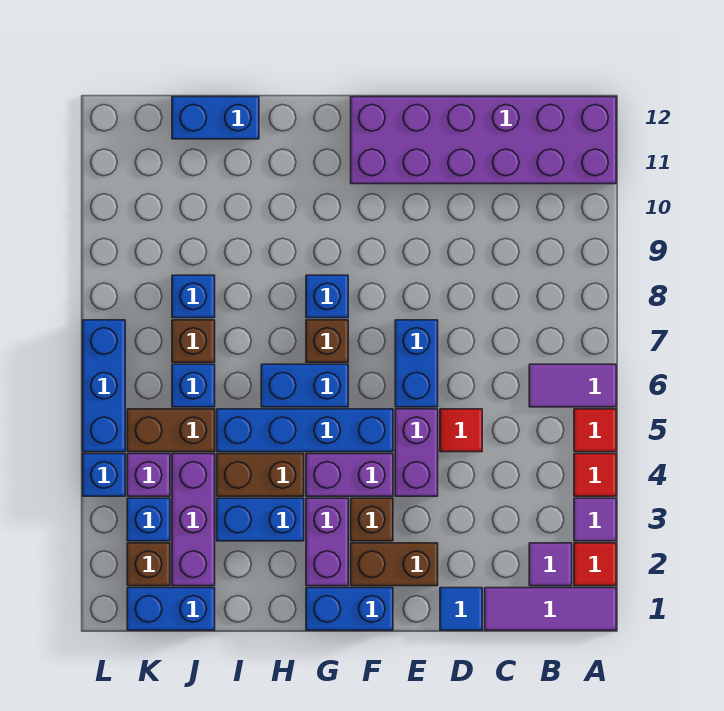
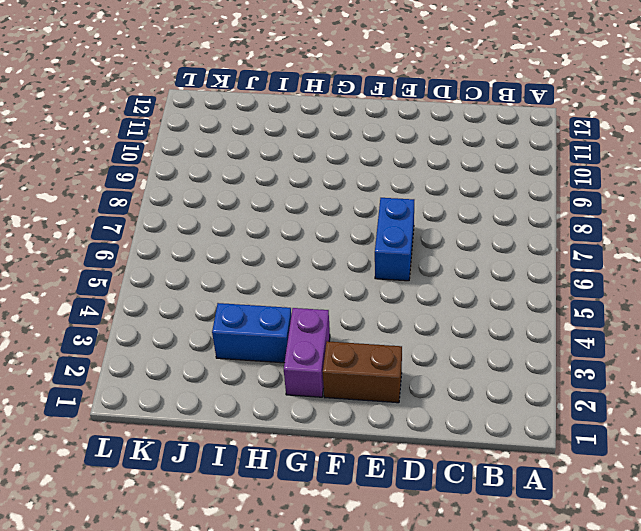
none -> purple tile A1:C1 level 1
none -> red tile A2 level 1
none -> purple tile A3 level 1
none -> red tile A4 level 1

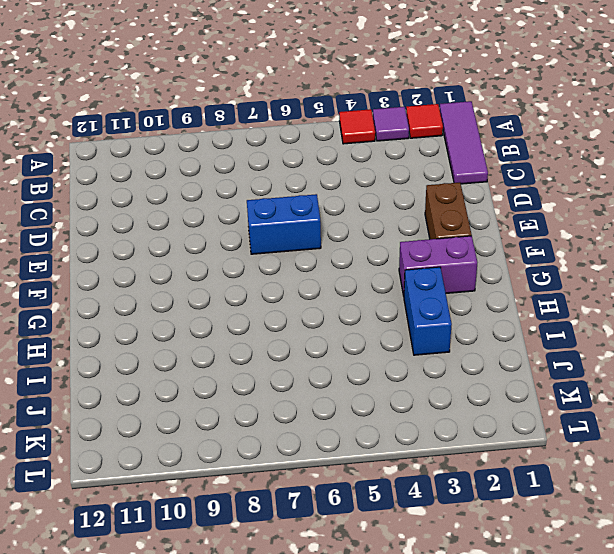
none -> red tile A5 level 1
none -> purple tile A6:B6 level 1
none -> purple brick A11:F12 level 1
none -> purple tile B2 level 1

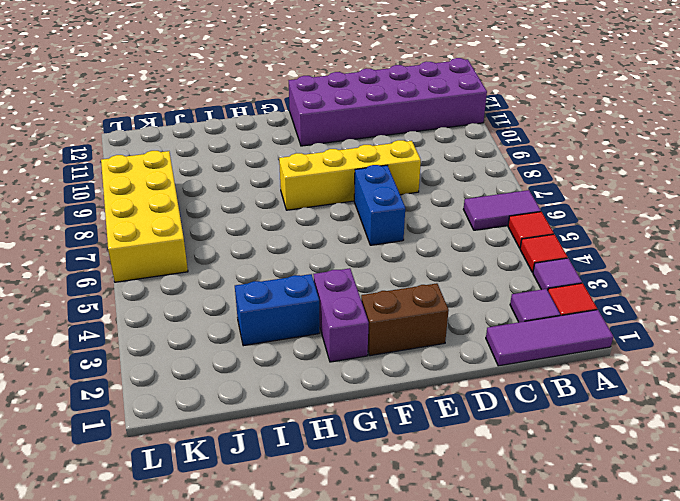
yellow brick D8:G8 level 1 -> blue brick G8 level 1
yellow brick K6:L9 level 1 -> blue brick L5:L7 level 1
none -> blue tile D1 level 1
none -> red tile D5 level 1
none -> purple brick E4:E5 level 1
none -> blue brick F1:G1 level 1

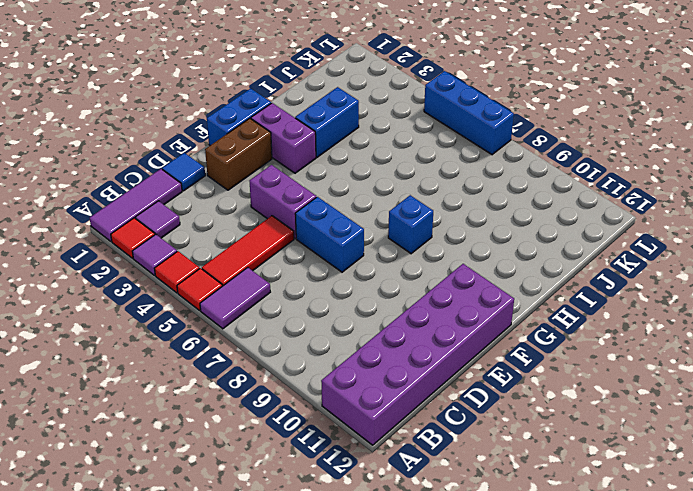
red tile B5:D5 level 1 -> red tile D5 level 1
none -> brown brick F3 level 1
none -> purple brick F4:G4 level 1
none -> blue brick F5:I5 level 1
none -> blue brick G6:H6 level 1

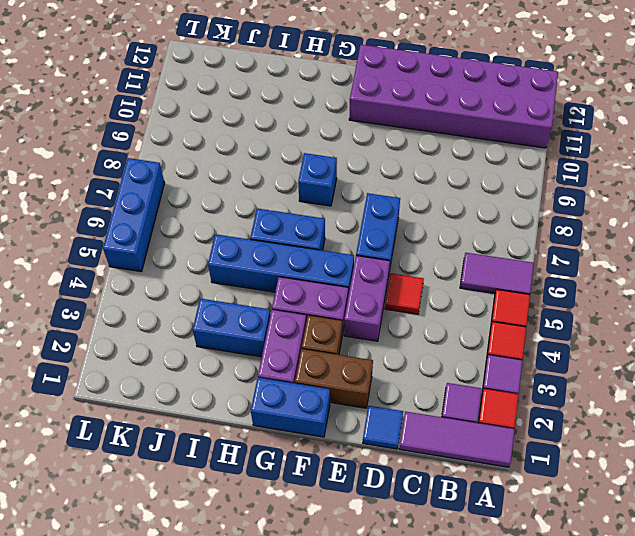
none -> brown brick G7 level 1
none -> brown brick H4:I4 level 1
none -> blue brick I12:J12 level 1
none -> blue brick J1:K1 level 1

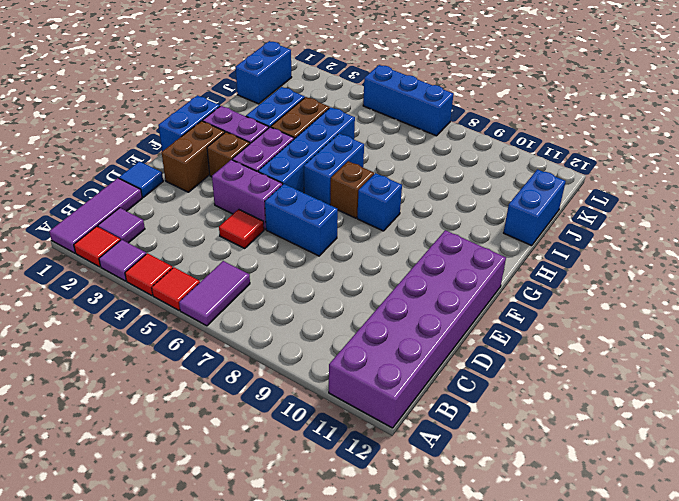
none -> purple brick J2:J4 level 1
none -> brown brick J5:K5 level 1
none -> blue brick J6 level 1
none -> brown brick J7 level 1

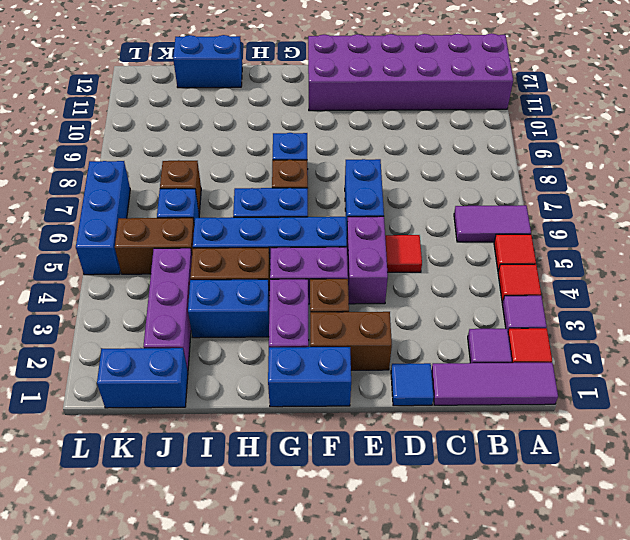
none -> blue brick J8 level 1
none -> brown brick K2 level 1
none -> blue brick K3 level 1
none -> purple brick K4 level 1

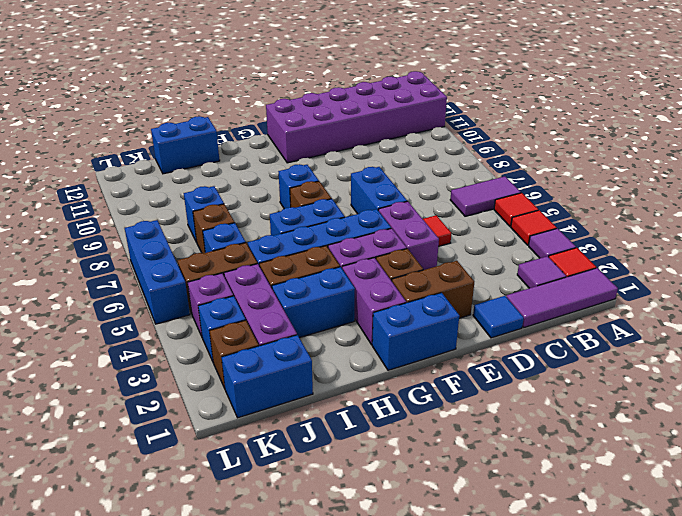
none -> blue brick L4 level 1

